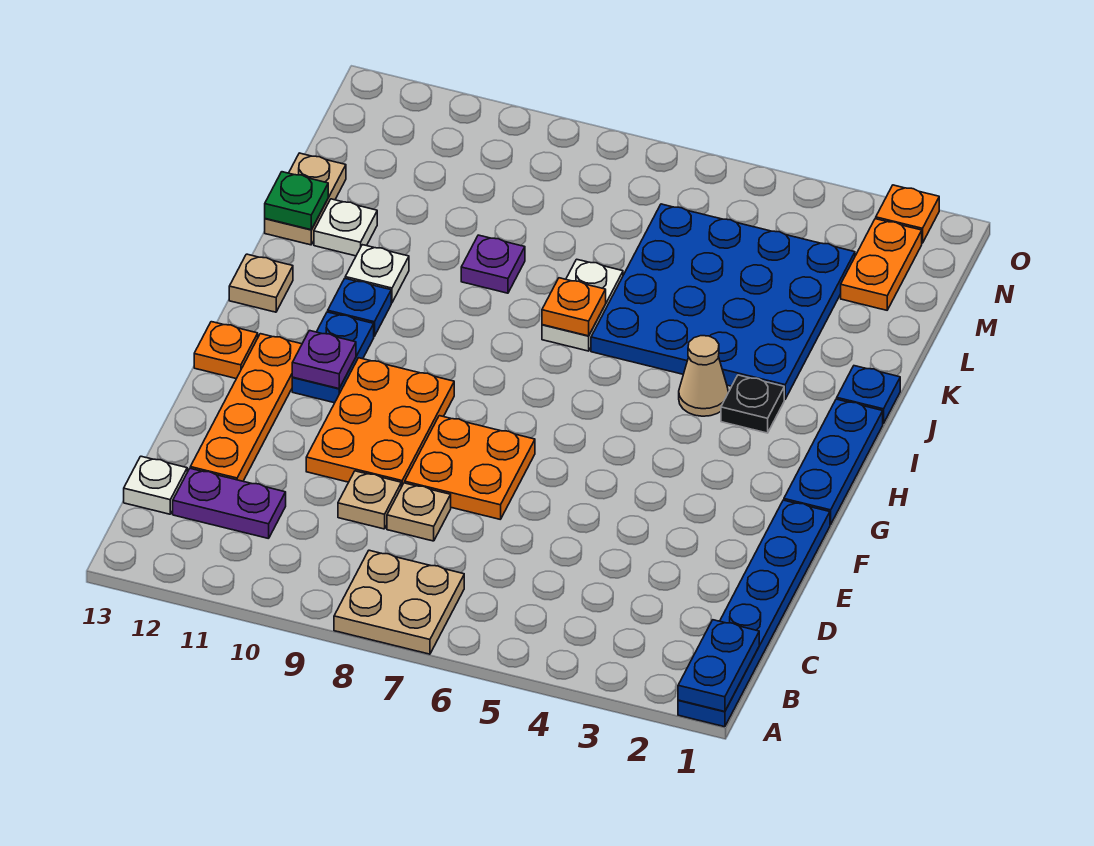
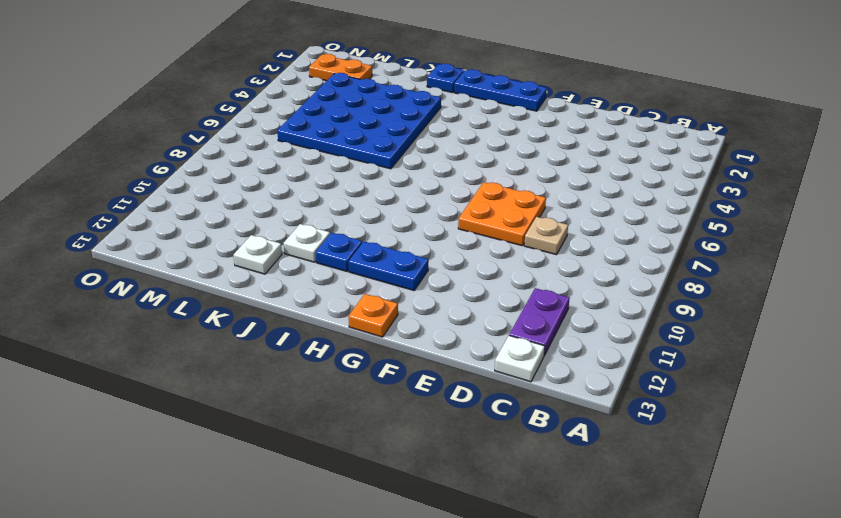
none -> blue plate A1:F1 level 1
none -> tan plate A7:B8 level 1
none -> tan plate D9 level 1

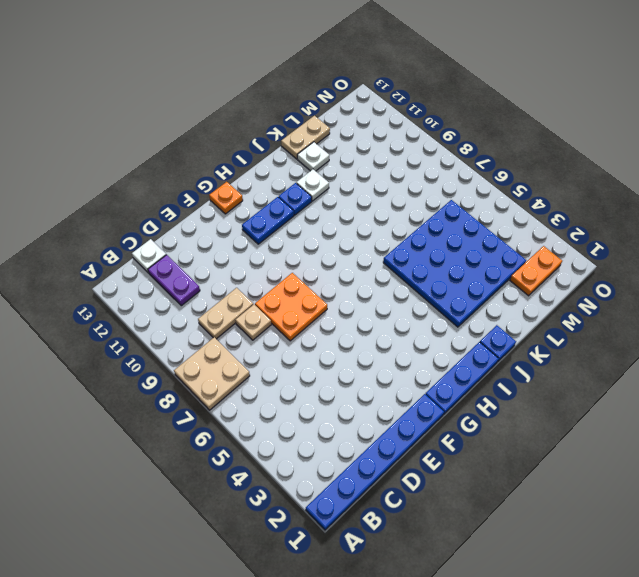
tan plate C9:D9 level 1 -> tan plate D9 level 1
none -> orange plate D12:G12 level 1
none -> orange plate E9:G10 level 1
none -> black plate I3 level 1

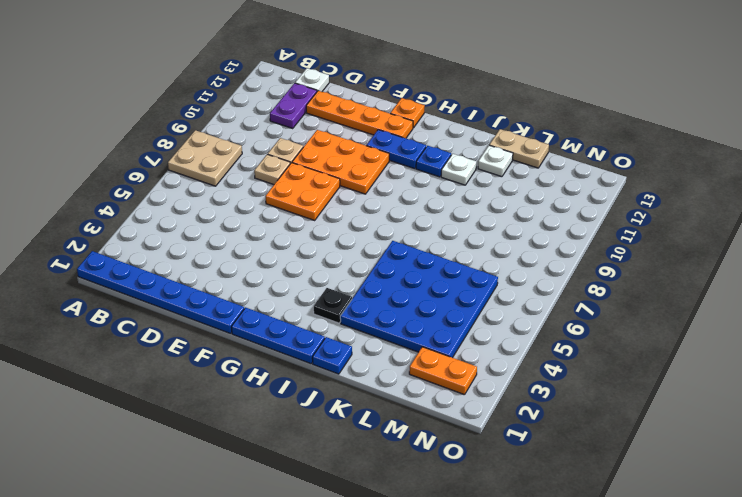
none -> tan cone I4 level 1
none -> tan plate I13 level 1
none -> white plate J7:K7 level 1

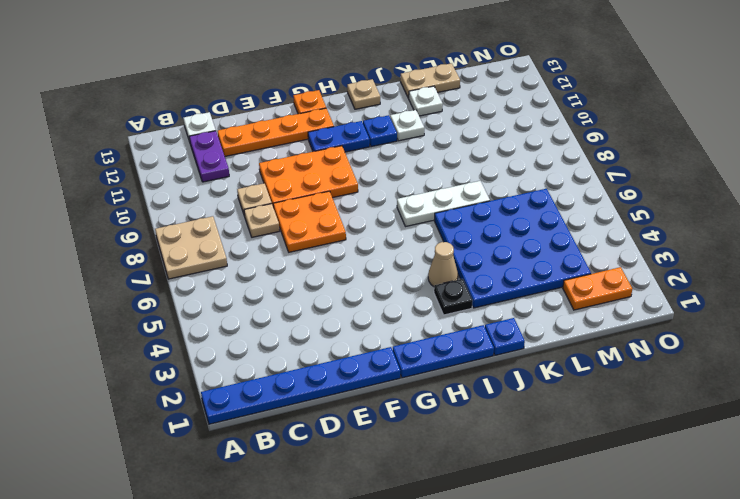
white plate I7:K7 level 1 -> white plate J7:K7 level 1
none -> purple plate K9 level 1
none -> orange plate O2 level 1
none -> blue plate A1:B1 level 2

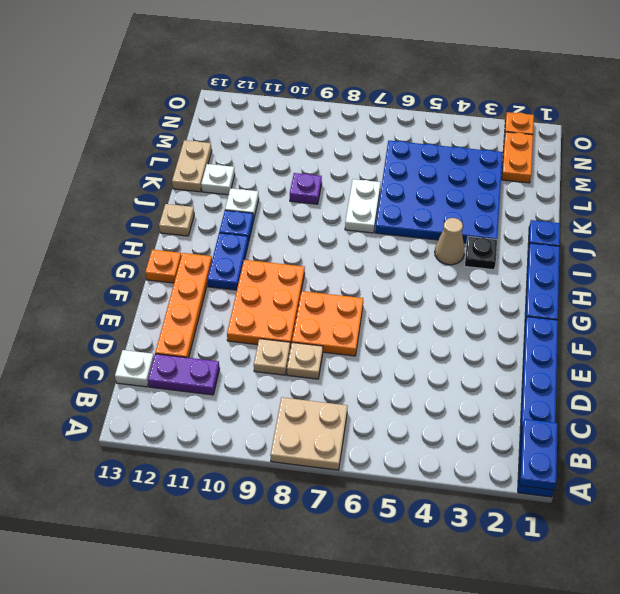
none -> purple plate G11 level 2
none -> orange plate J7 level 2
none -> green plate K13 level 2

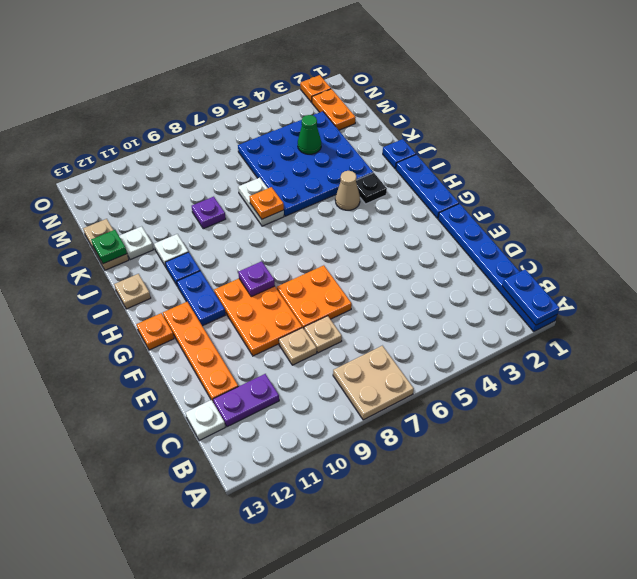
purple plate G9 level 2 -> purple plate G11 level 2
green cone L4 level 2 -> none

